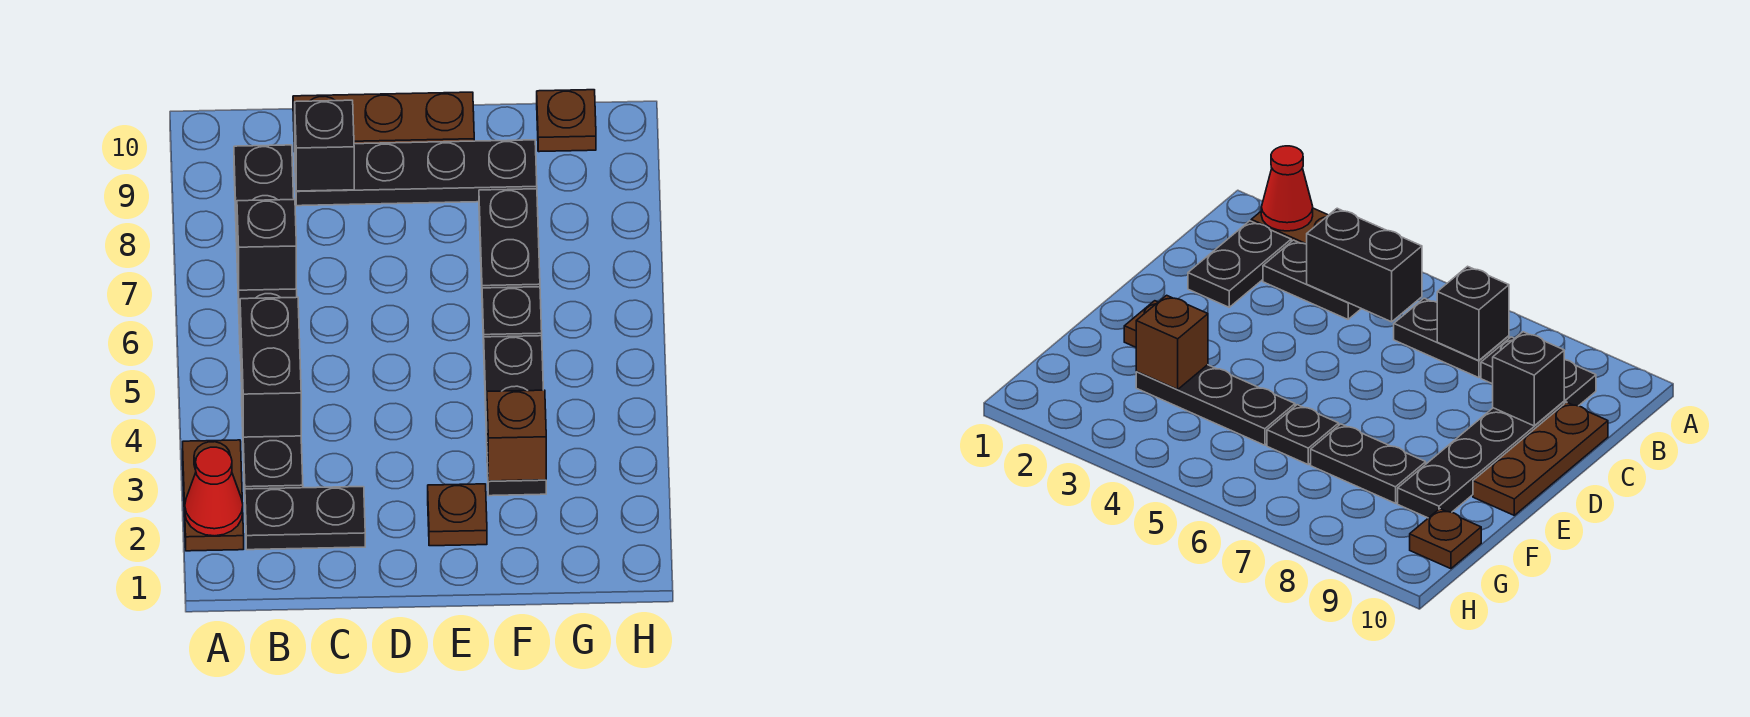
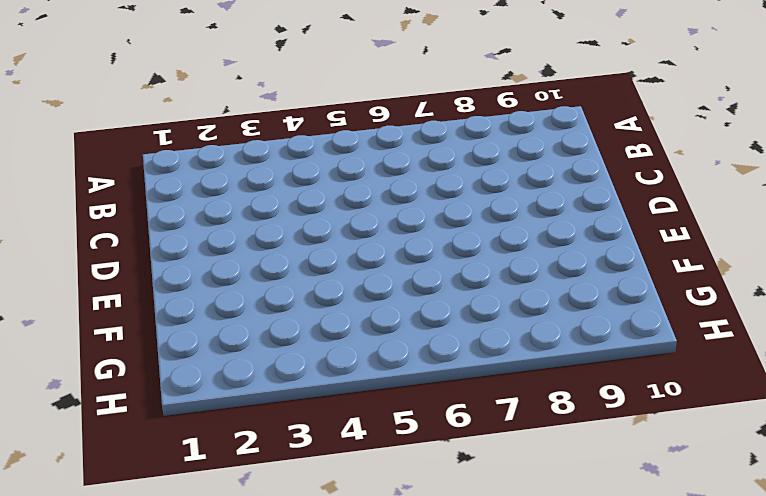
none -> brown plate A2:A3 level 1
none -> black plate B2:C2 level 1
none -> black plate B3:B4 level 1

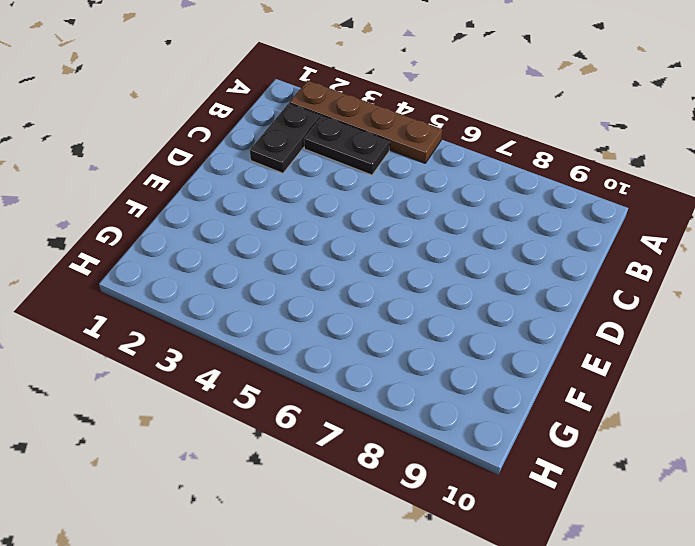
brown plate A2:A5 level 1 -> brown plate A2:A3 level 1
none -> black plate B6:B7 level 1
none -> black plate B8:B9 level 1
none -> black plate C9:F9 level 1

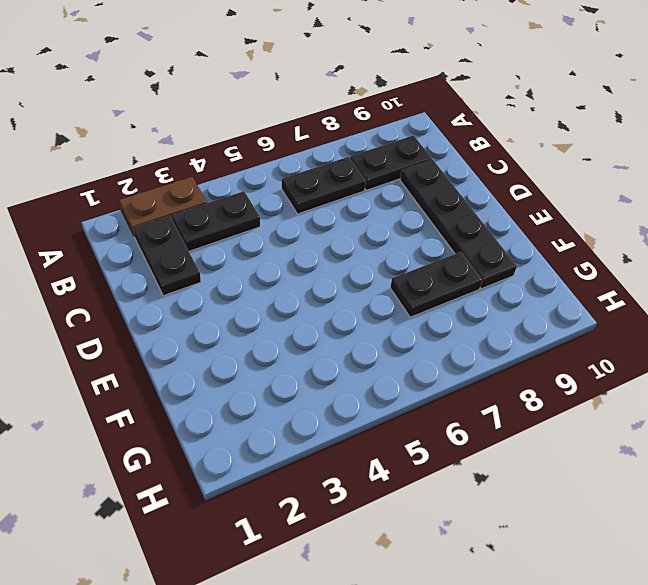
none -> brown plate C10:E10 level 1
none -> brown plate E2 level 1
none -> black plate F3:F5 level 1

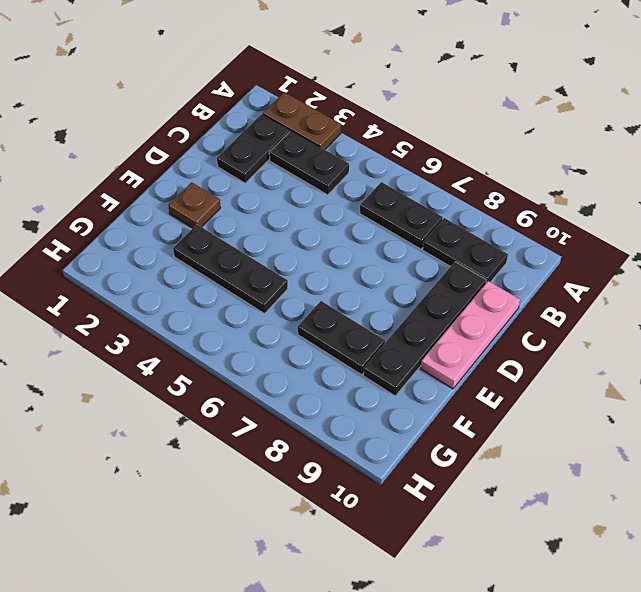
pink plate C10:E10 level 1 -> brown plate C10:E10 level 1
none -> black plate F6 level 1
none -> brown plate G10 level 1
none -> red cone A2 level 2

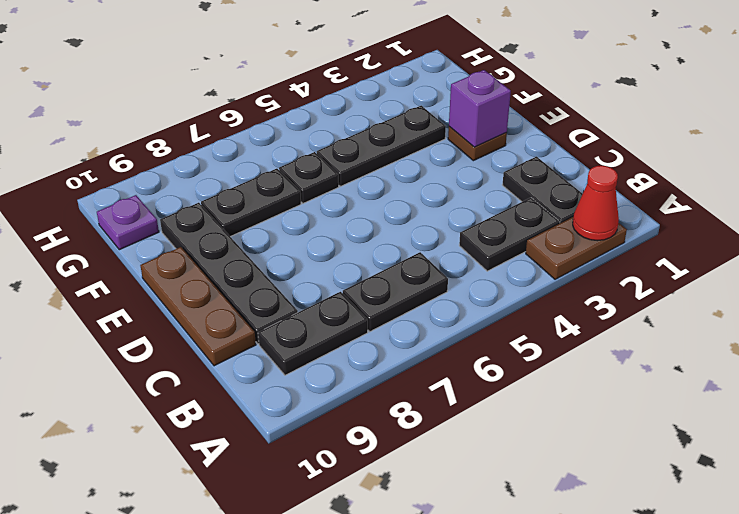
purple brick E2 level 2 -> none
purple plate G10 level 1 -> brown plate G10 level 1
none -> black brick B4:B5 level 2
none -> black brick B7 level 2
none -> black brick C9 level 2

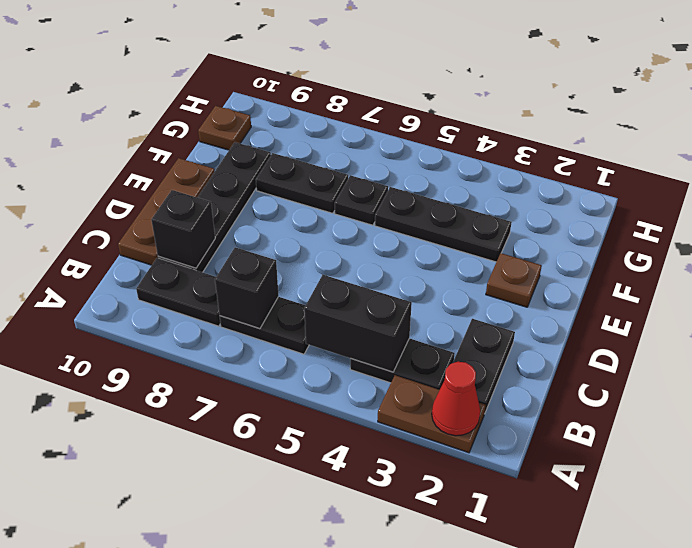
none -> brown brick F3 level 2

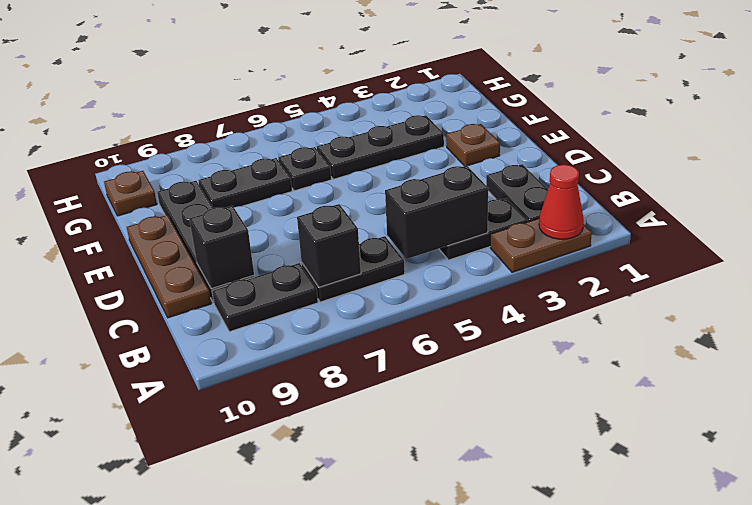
none -> brown brick F3 level 2

